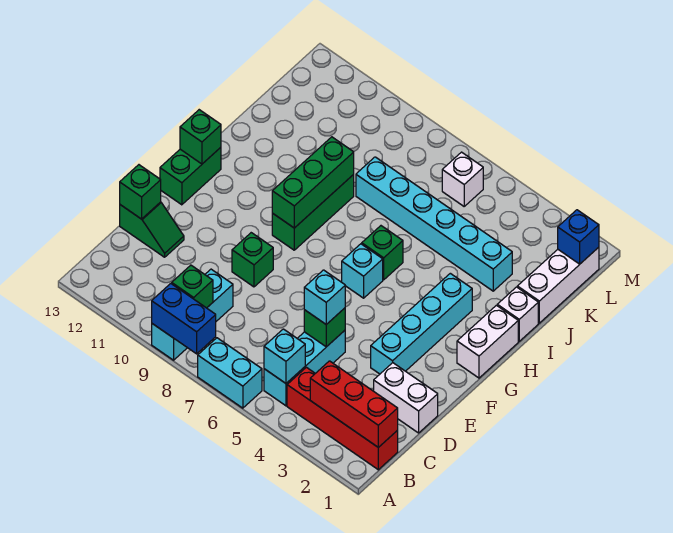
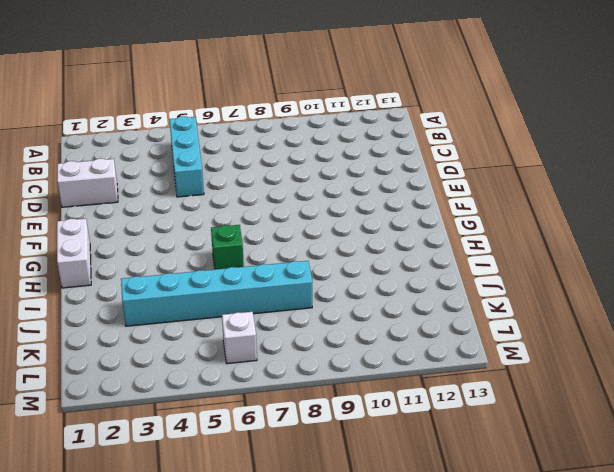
none -> cyan brick A6:A7 level 1
none -> cyan brick A9:C9 level 1
none -> red brick B1:B4 level 1

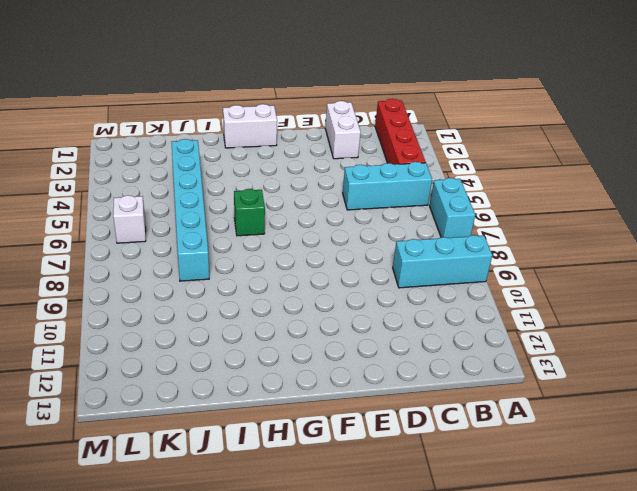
none -> green slope D12:D13 level 1 top 13
none -> cyan brick E3:H3 level 1
none -> green brick E9 level 1

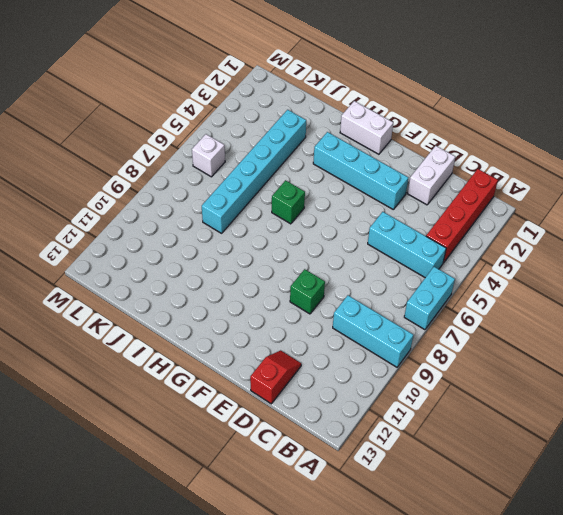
red slope D12:D13 level 1 top 13 -> green slope D12:D13 level 1 top 13
none -> green brick F13:G13 level 1
none -> cyan brick G6 level 1
none -> green brick G9:I9 level 1

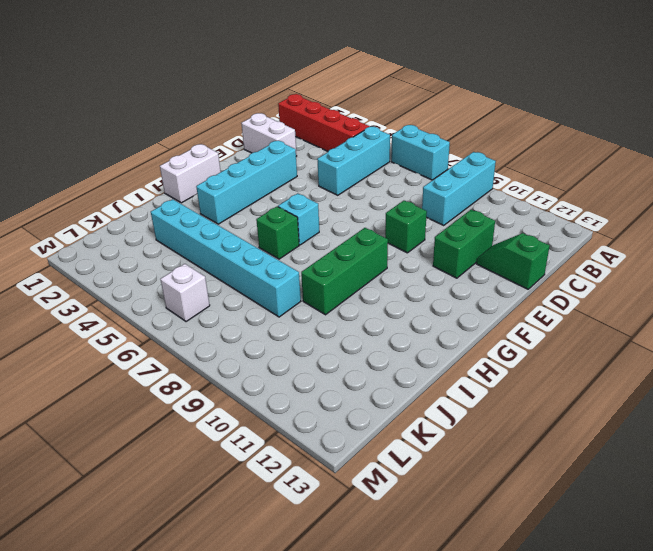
green brick D11:E11 level 1 -> green brick F13:G13 level 1
none -> white brick I1 level 1
none -> white brick J1:L1 level 1
none -> blue brick A8:A9 level 2

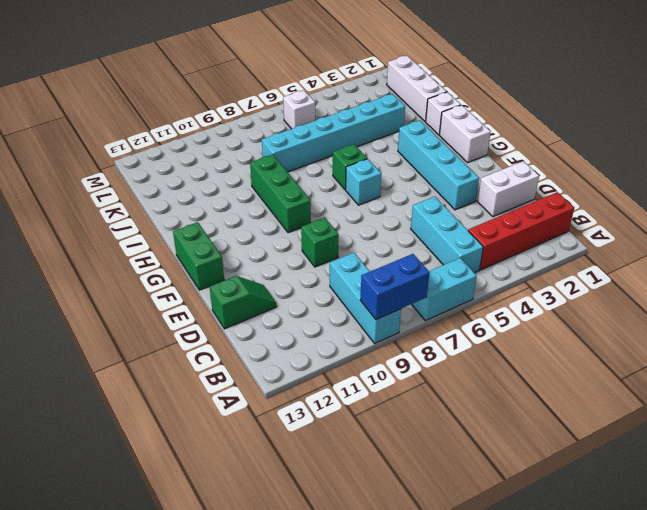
none -> red brick B1:B3 level 2
none -> cyan brick B5 level 2
none -> green brick B9 level 2

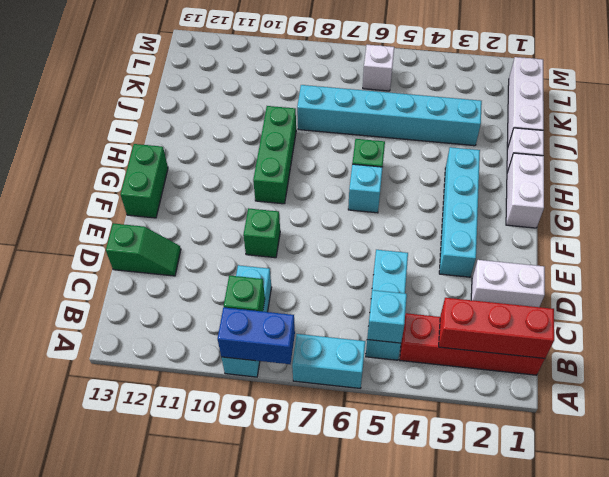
none -> green brick D5 level 2
none -> green brick D13 level 2
none -> green brick G9:I9 level 2

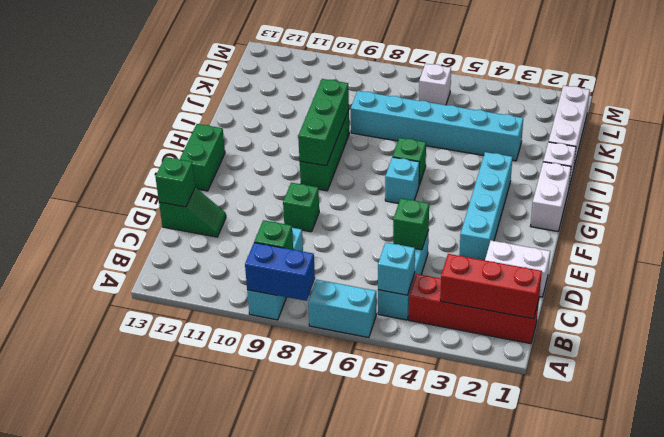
none -> green brick G13 level 2
none -> blue brick L1 level 2
none -> cyan brick D5 level 3

